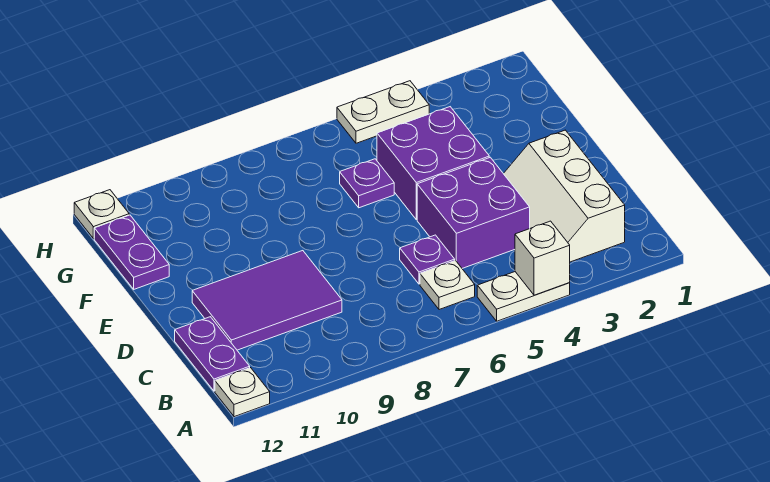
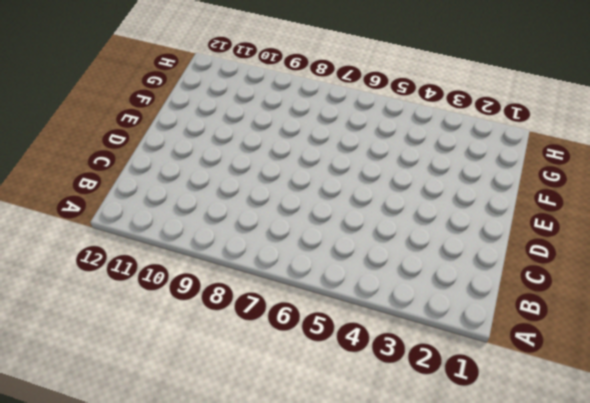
none -> white plate A4:A5 level 1
none -> white plate A12 level 1
none -> white slope B2:D3 level 1 top 2

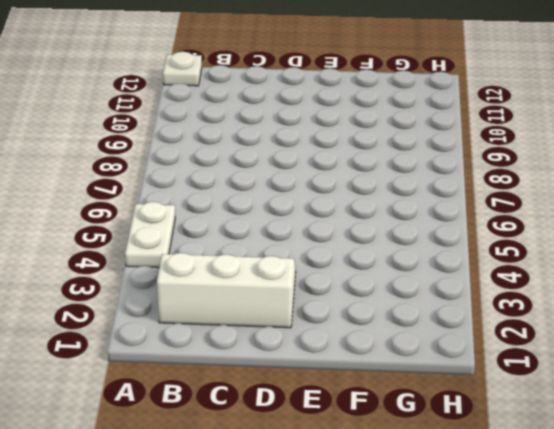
none -> white plate B6 level 1
none -> purple plate B12:C12 level 1
none -> purple brick C4:D5 level 1

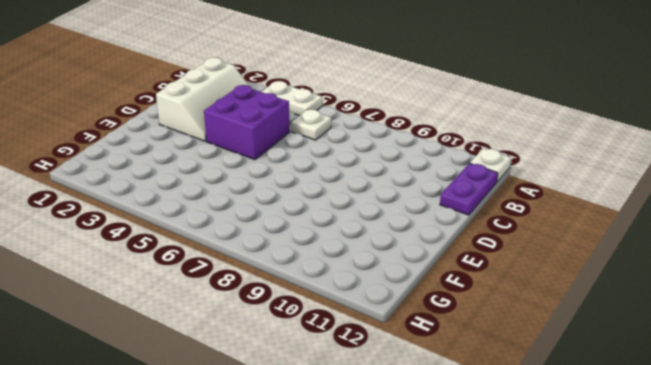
none -> purple plate C6 level 1
none -> purple tile C9:D11 level 1
none -> purple brick E4:F5 level 1

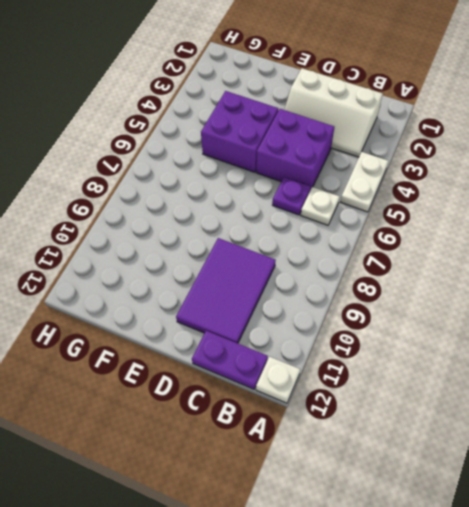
none -> purple plate F6 level 1
none -> purple plate F12:G12 level 1
none -> white plate H4:H5 level 1

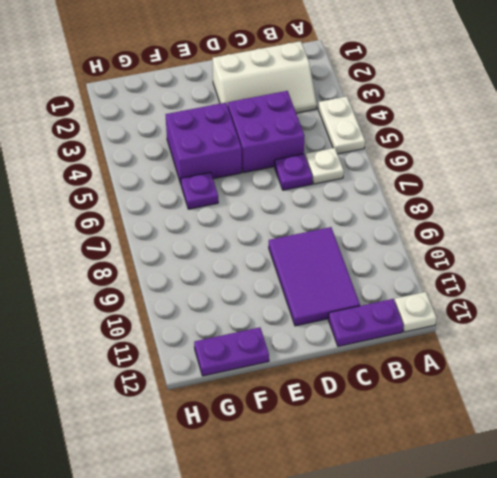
none -> white plate H4:H5 level 1
none -> white plate H12 level 1
none -> white brick A4 level 2

